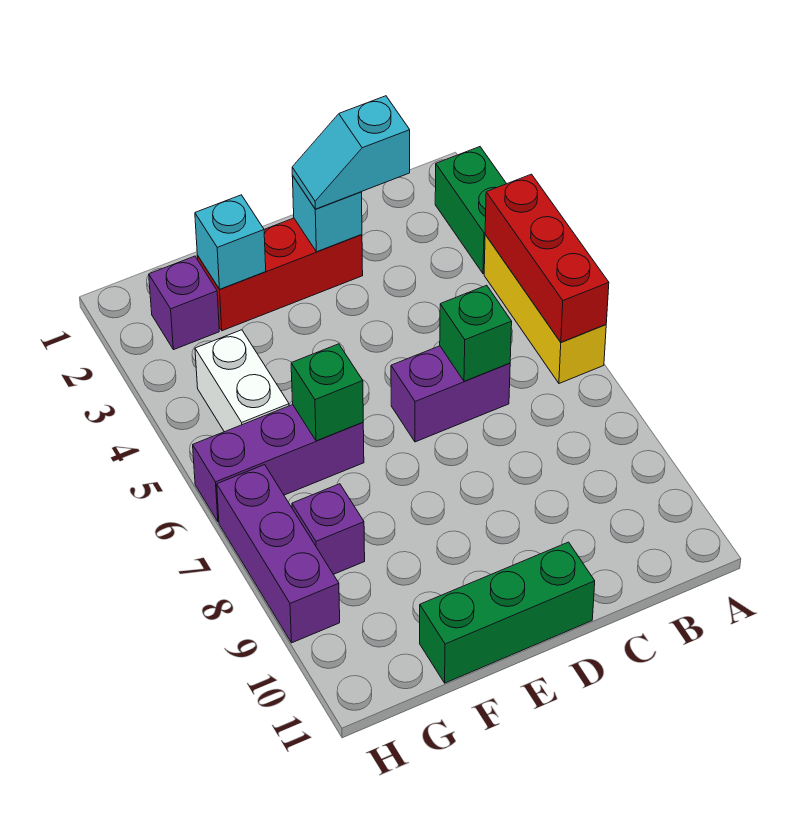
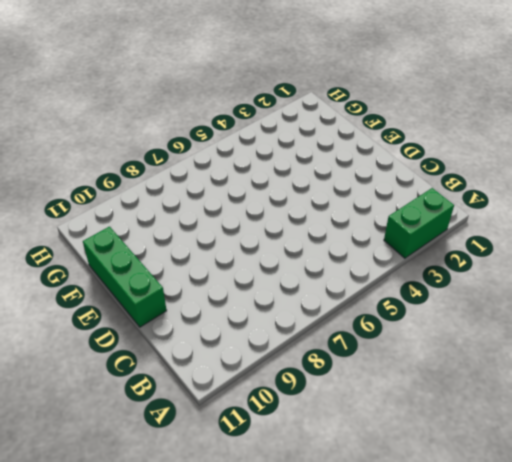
none -> yellow brick A4:A6 level 1
none -> purple brick C6:D6 level 1
none -> red brick D2:F2 level 1

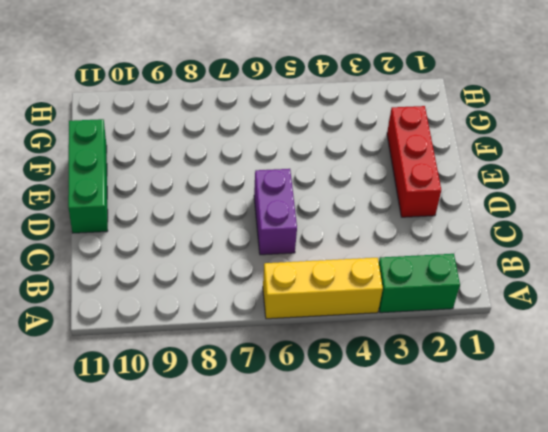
none -> purple brick F6:H6 level 1
none -> purple brick G2 level 1
none -> white brick G4:G5 level 1

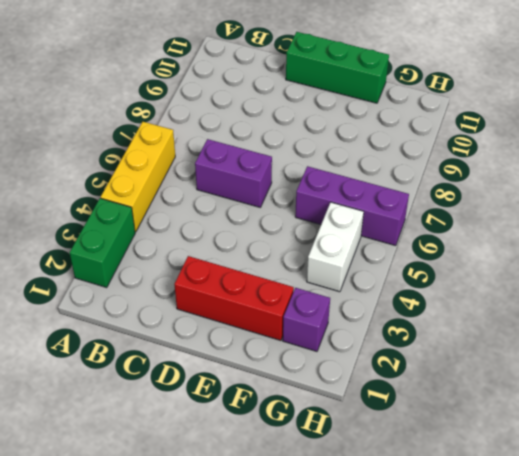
none -> purple brick G8 level 1
none -> purple brick H7:H9 level 1
none -> red brick A4:A6 level 2

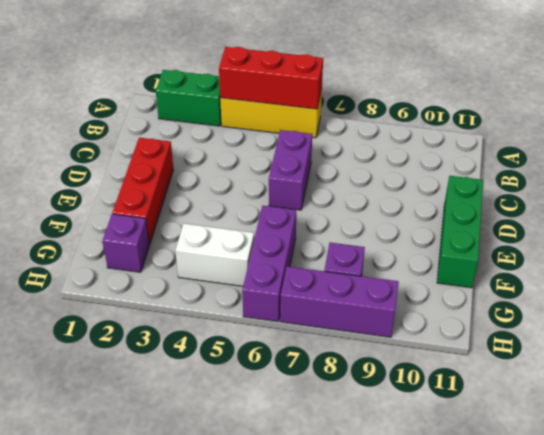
none -> green brick C6 level 2
none -> cyan brick D2 level 2
none -> cyan brick F2 level 2

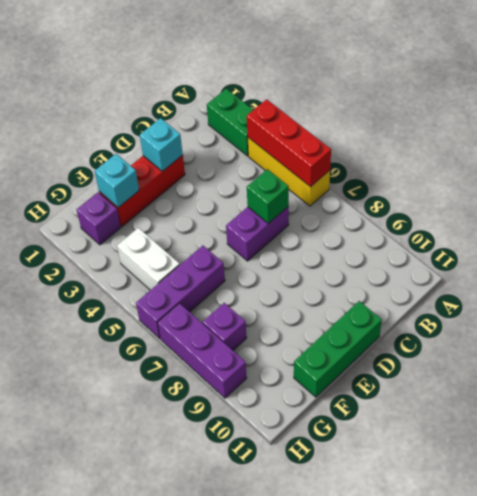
none -> green brick F6 level 2
none -> cyan slope C2:D2 level 3 top C

